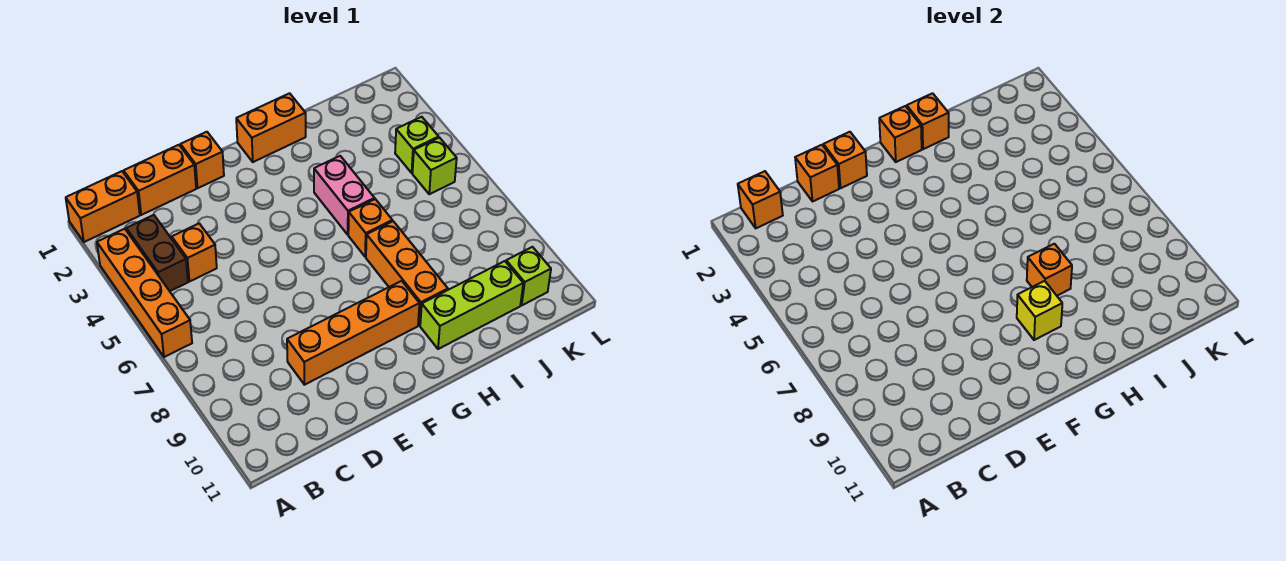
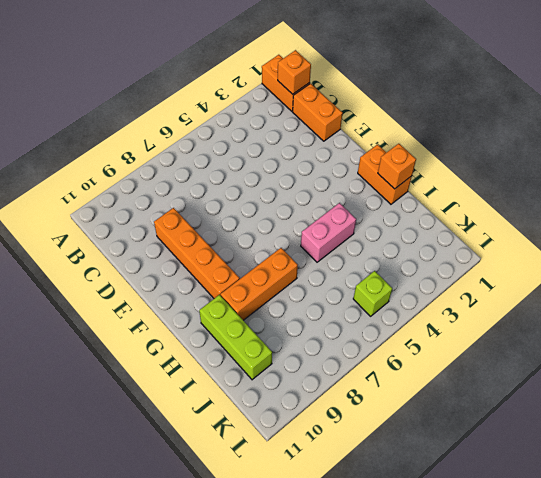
none -> orange brick A3:A6 level 1
none -> brown brick B3:B4 level 1
none -> orange brick C4 level 1

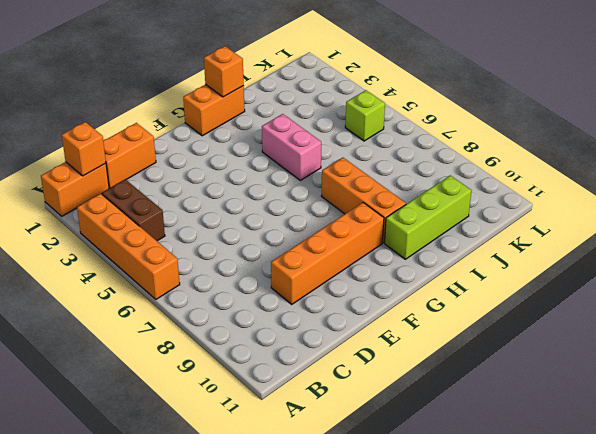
none -> orange brick C4 level 1
none -> orange brick E1 level 1
none -> orange brick H6 level 1

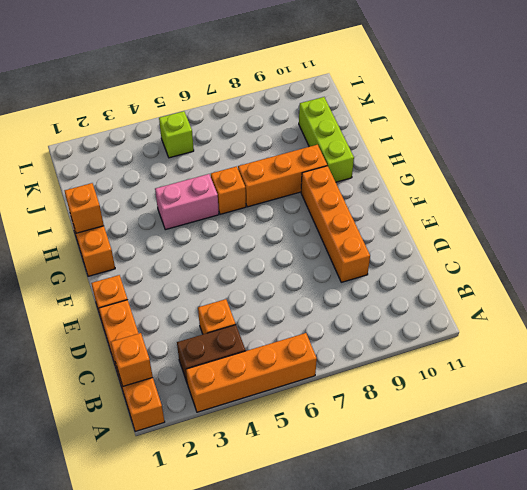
none -> lime brick K4 level 1
none -> lime brick K10 level 1
none -> orange brick D1 level 2

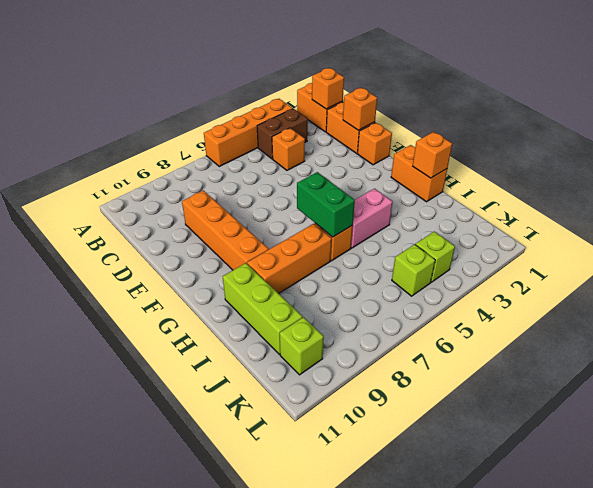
green brick G6:H6 level 2 -> none
none -> orange brick E1 level 2
none -> orange brick G1 level 2
none -> yellow brick G9 level 2

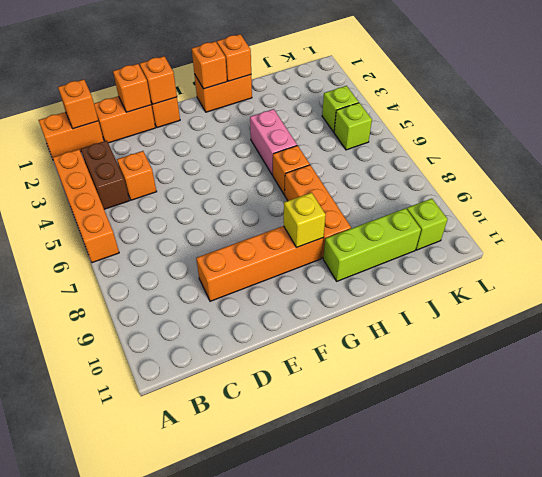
none -> orange brick H8 level 2

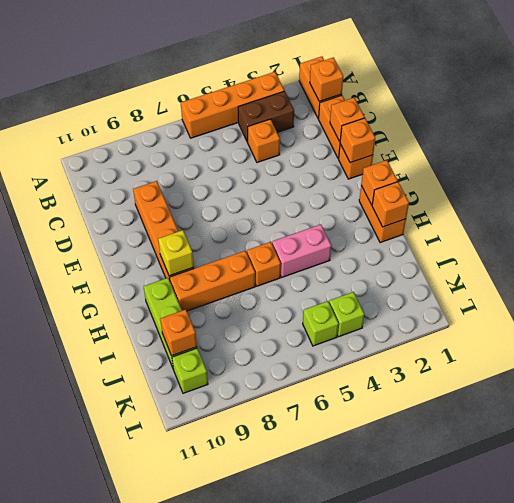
orange brick J10 level 2 -> orange brick H8 level 2

